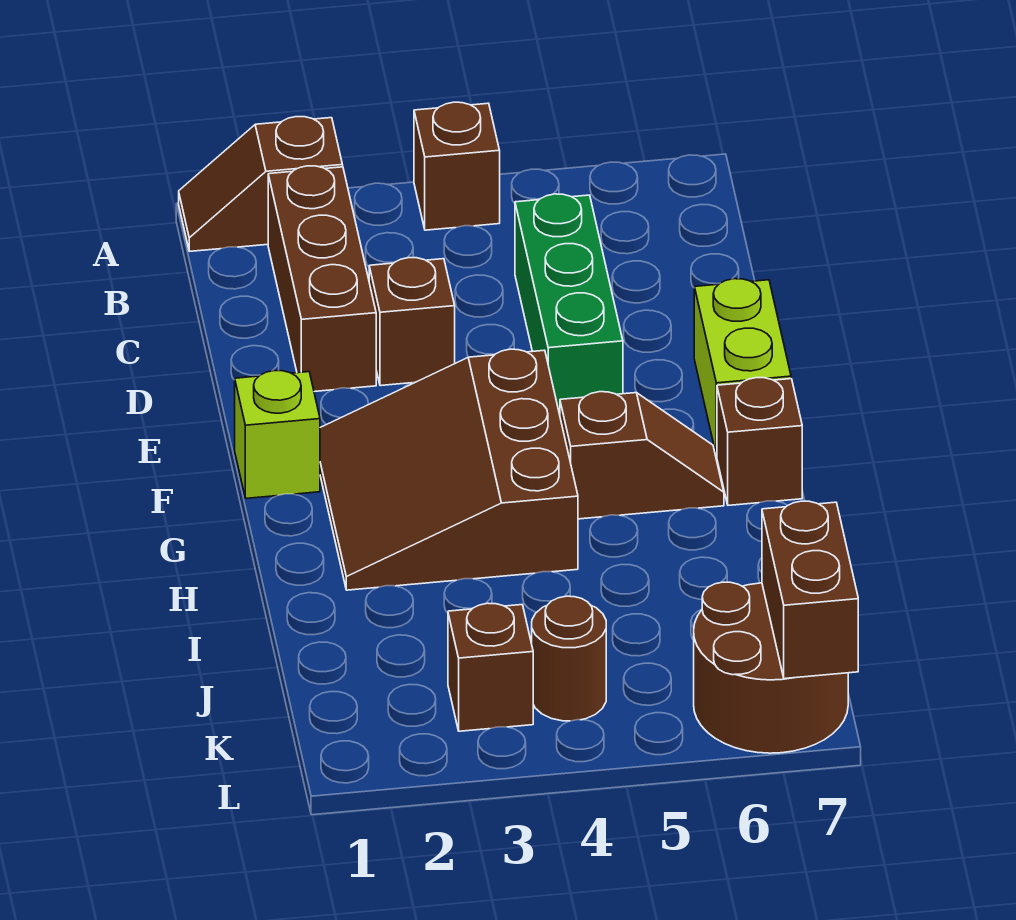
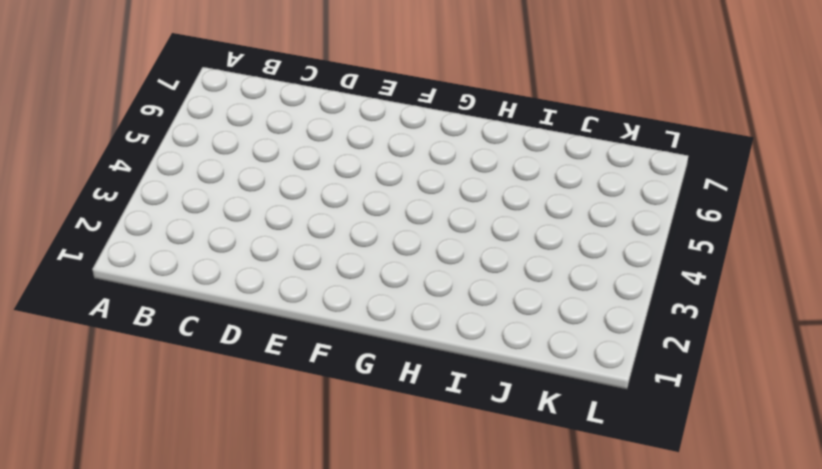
none -> brown slope A1:A2 level 1 top 2
none -> brown brick A4 level 1
none -> brown brick B2:D2 level 1

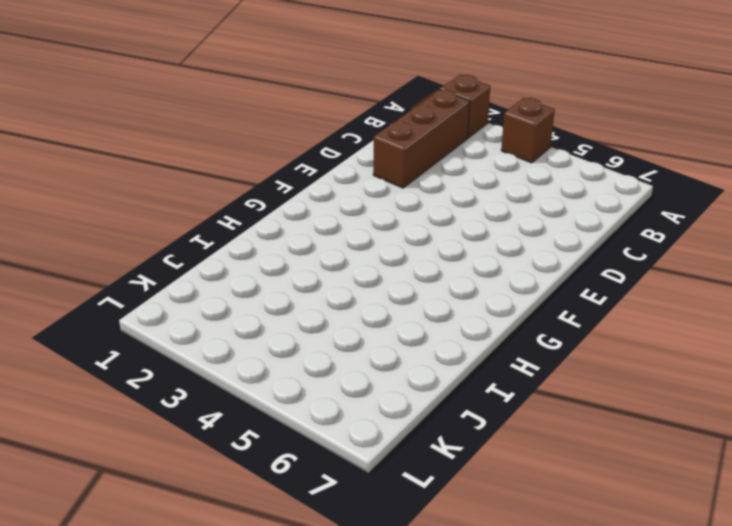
none -> green brick C5:E5 level 1
none -> brown brick D3 level 1
none -> lime brick E7:F7 level 1

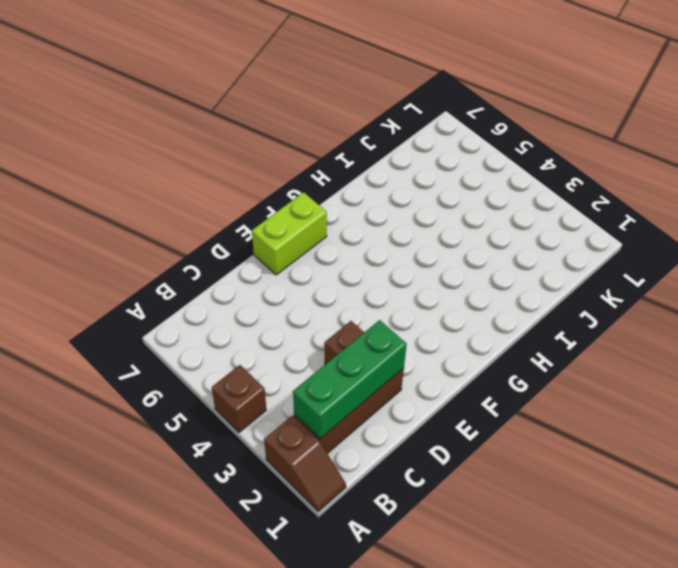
green brick B2:D2 level 2 -> green brick C5:E5 level 1
none -> lime brick F1 level 1
none -> brown slope F2:H4 level 1 top 4
none -> brown slope G5:G6 level 1 top 5

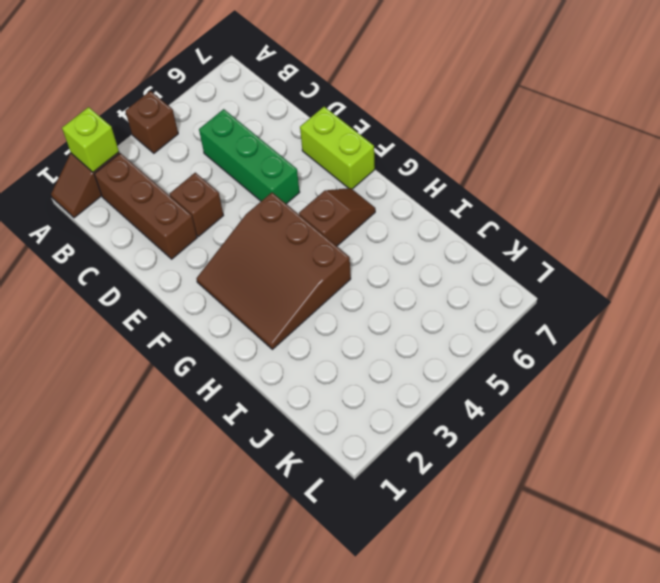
lime brick A2 level 2 -> lime brick F1 level 1
none -> brown brick G7 level 1
none -> brown brick K3 level 1
none -> brown round brick K4 level 1

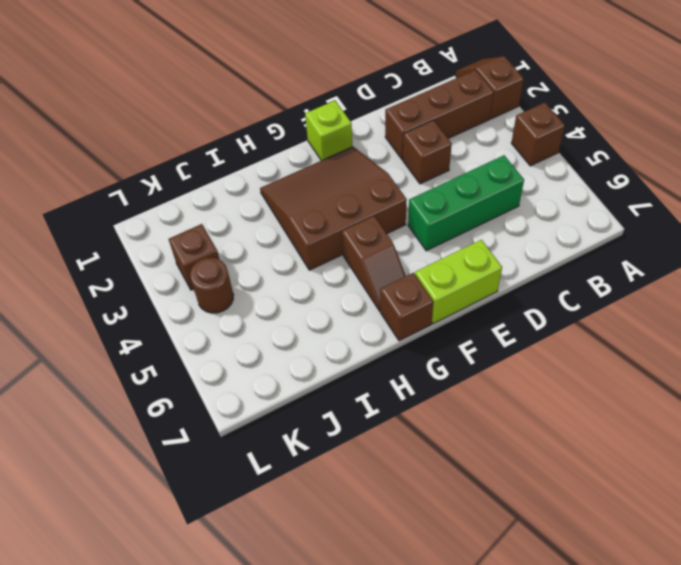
none -> brown round brick K6:L7 level 1
none -> brown brick K7:L7 level 2

